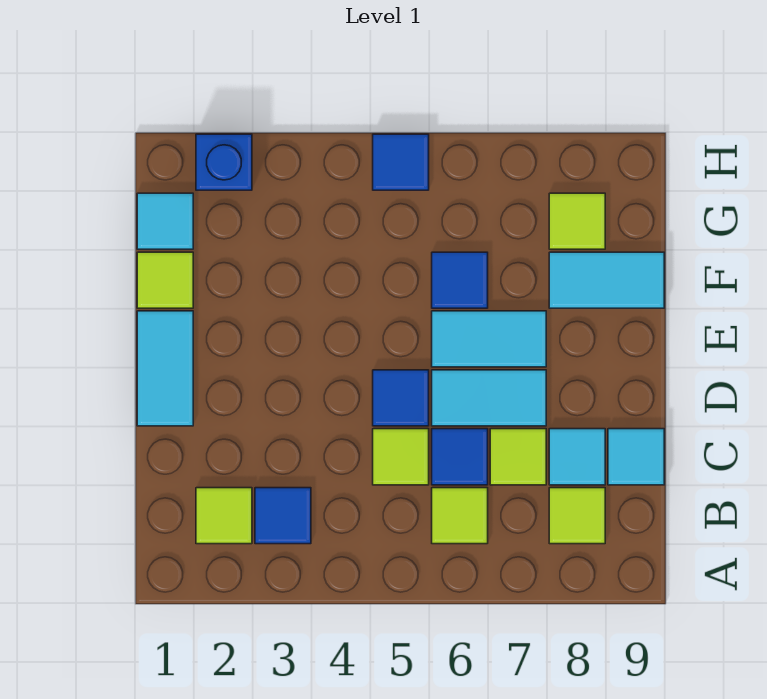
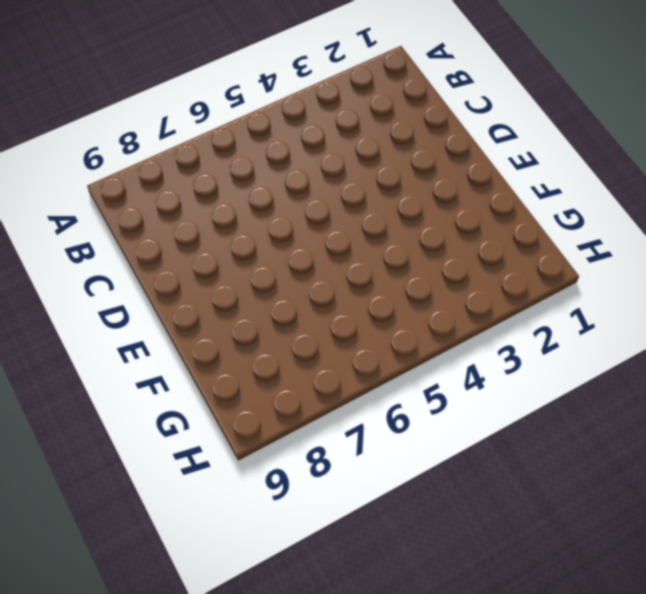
none -> lime tile B2 level 1
none -> blue tile B3 level 1
none -> lime tile B6 level 1

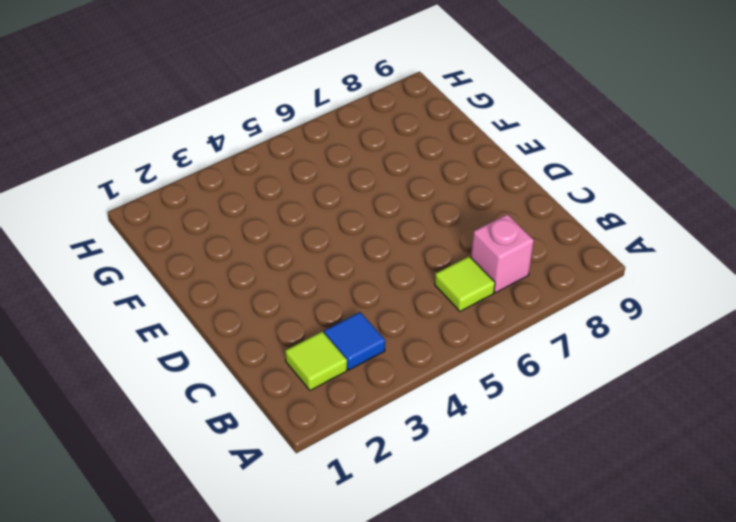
pink brick B7 level 1 -> none
none -> lime tile B8 level 1
none -> lime tile C5 level 1
none -> blue tile C6 level 1

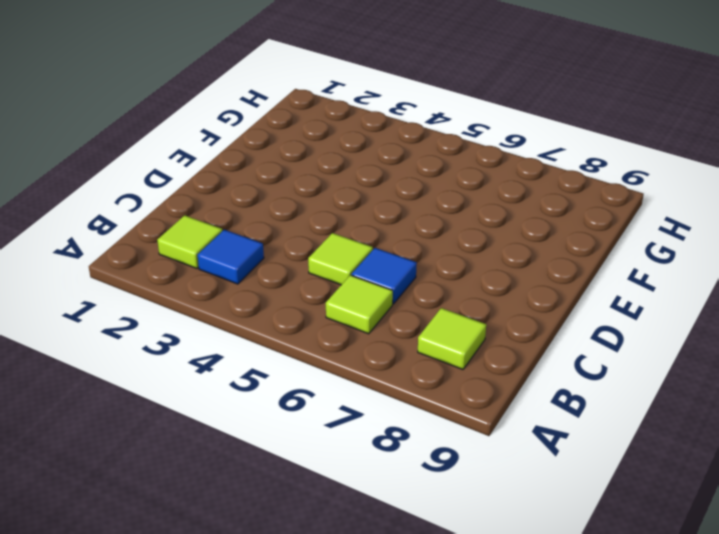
none -> lime tile C7 level 1
none -> cyan tile C8 level 1
none -> cyan tile C9 level 1

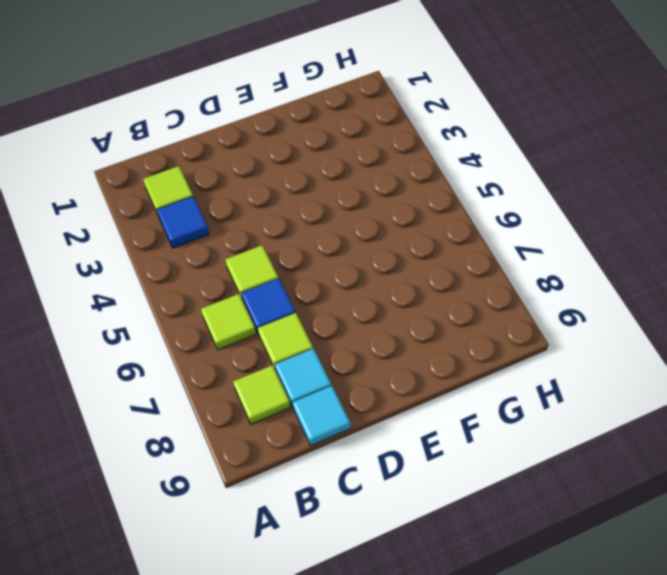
none -> cyan tile D1:E1 level 1
none -> blue tile D5 level 1
none -> cyan tile D6:D7 level 1

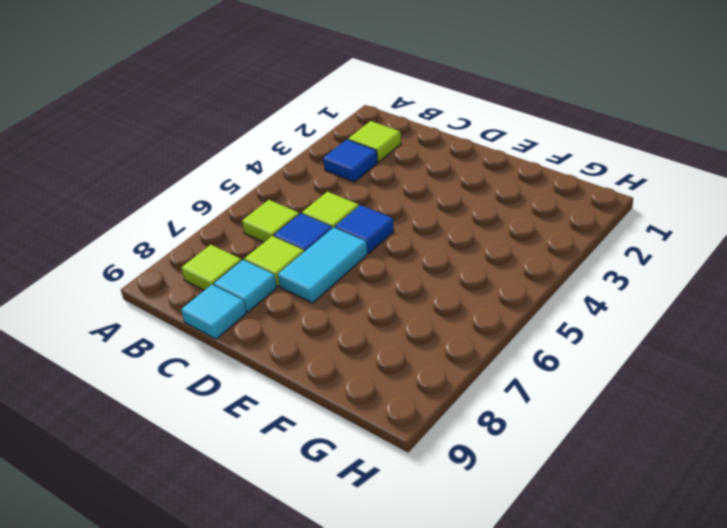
none -> cyan tile D1:E1 level 1
none -> cyan tile E6:E7 level 1
none -> lime tile F1 level 1

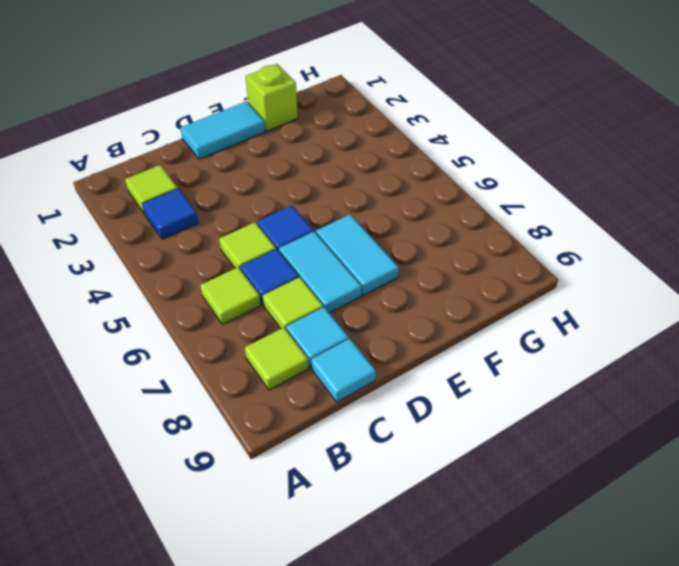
lime brick F1 level 1 -> lime tile F1 level 1
none -> blue tile F6 level 1
none -> cyan tile F8:F9 level 1
none -> cyan tile G1 level 1

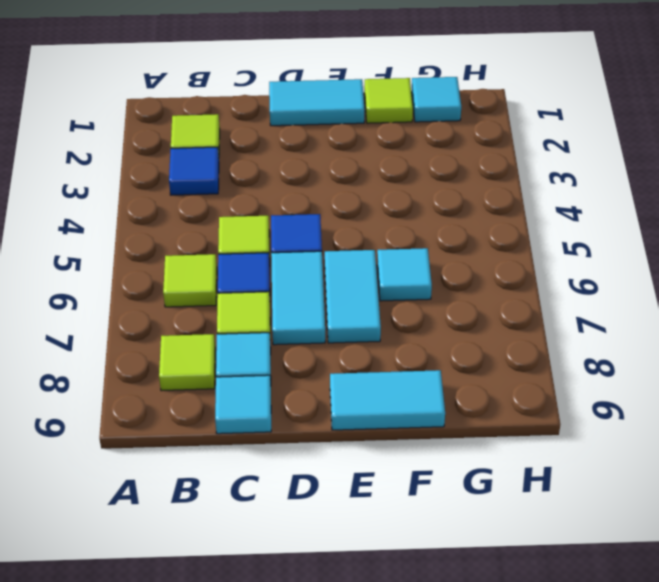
cyan tile E9:F9 level 1 -> cyan tile F8:F9 level 1
cyan tile F6 level 1 -> blue tile F6 level 1
none -> lime tile G8 level 1
none -> blue brick H2 level 1
none -> blue tile H5 level 1

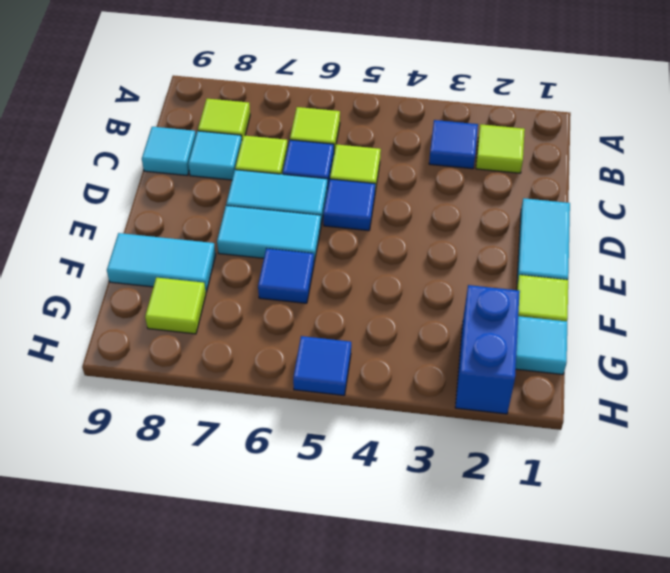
blue brick G2:H2 level 1 -> blue brick H2 level 1

